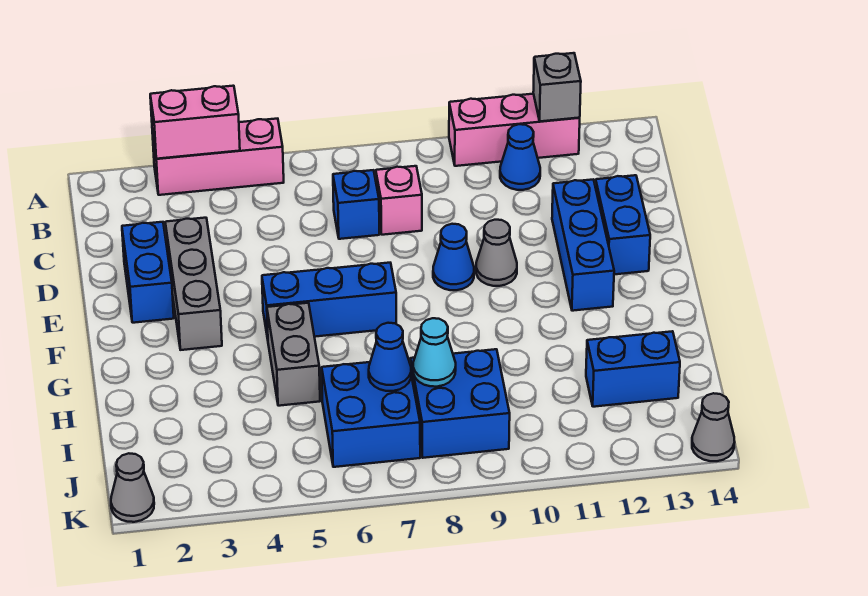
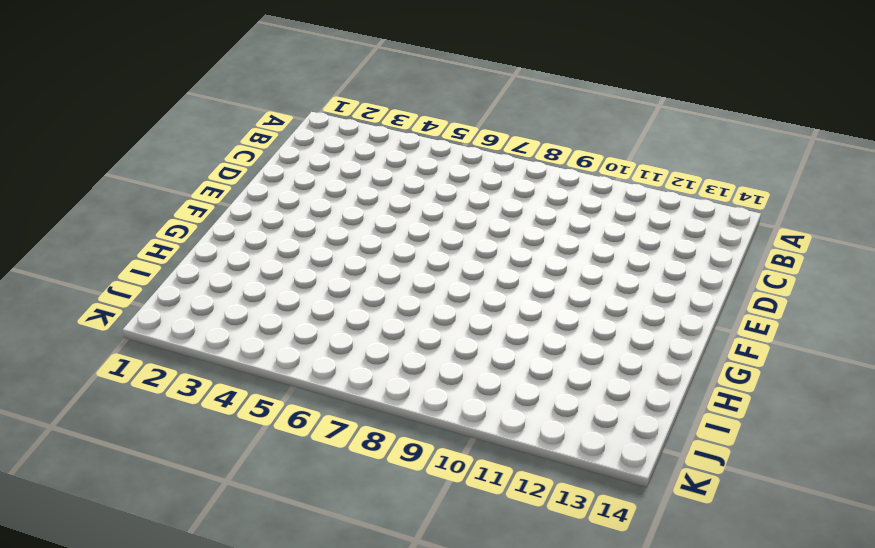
none -> pink brick A3:A5 level 1
none -> pink brick A10:A12 level 1
none -> blue cone B11 level 1

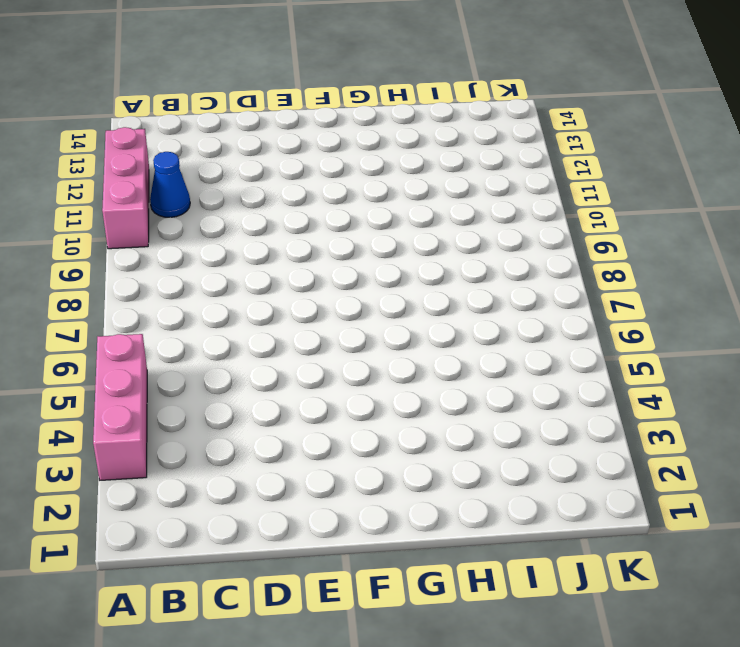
none -> blue brick C7 level 1
none -> pink brick C8 level 1
none -> blue brick D2:E2 level 1

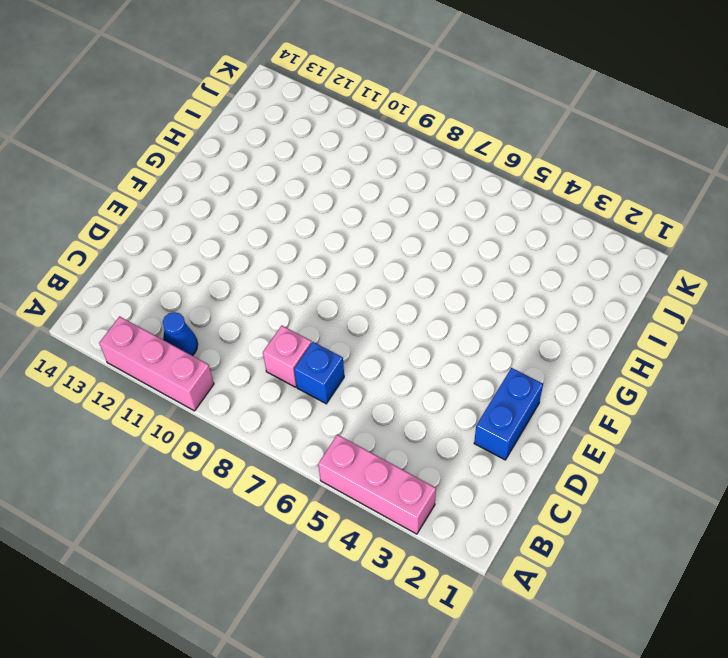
none -> grey brick D3:F3 level 1
none -> blue brick D12:F12 level 1
none -> blue brick D13:E13 level 1

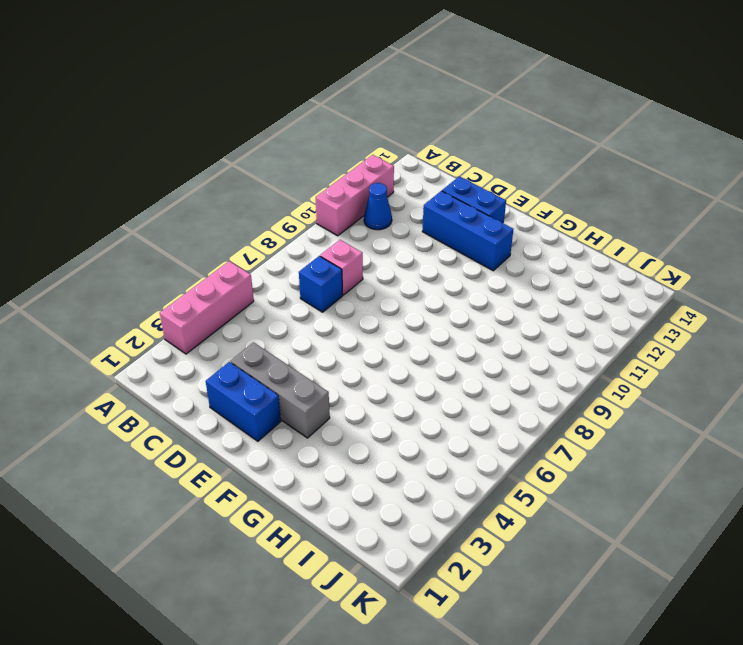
none -> blue cone E9 level 1
none -> grey cone E10 level 1
none -> blue brick F5:F7 level 1

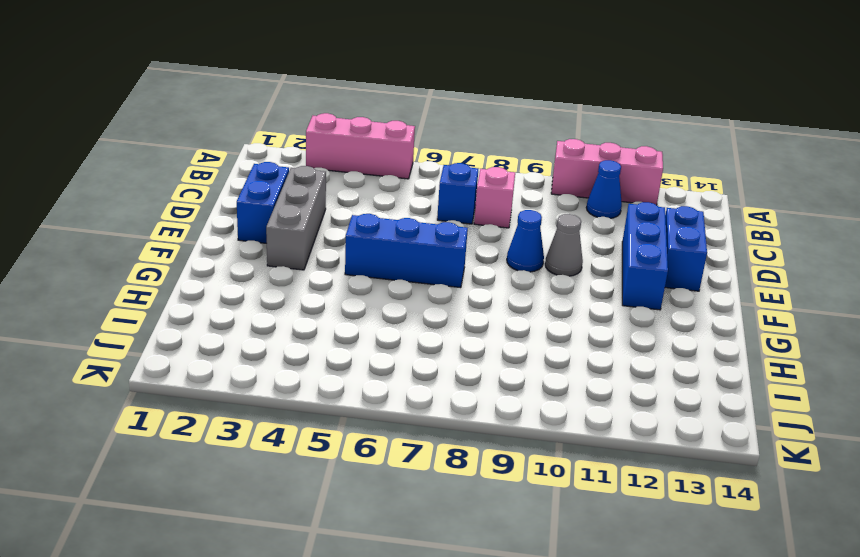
none -> grey brick G5:H5 level 1
none -> blue brick I6:J7 level 1
none -> blue brick I8:J9 level 1

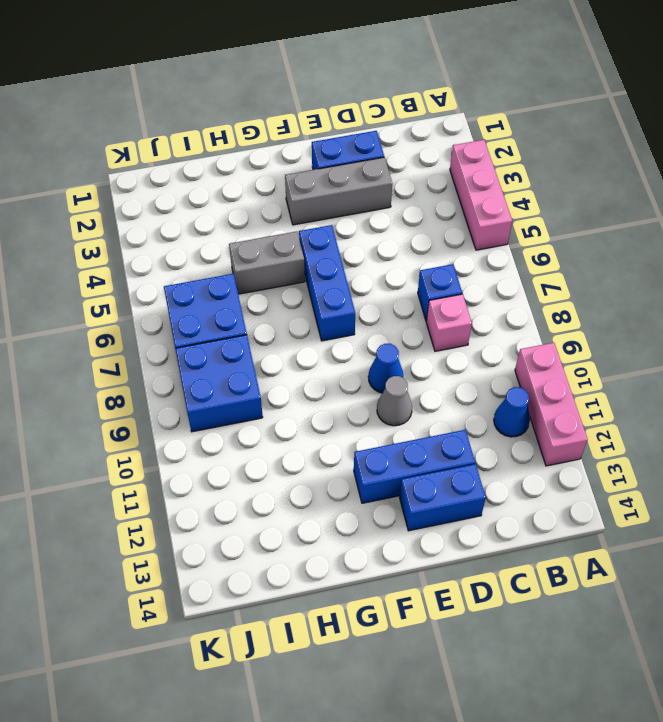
none -> blue brick I12:I13 level 1
none -> grey cone K1 level 1
none -> grey cone K14 level 1

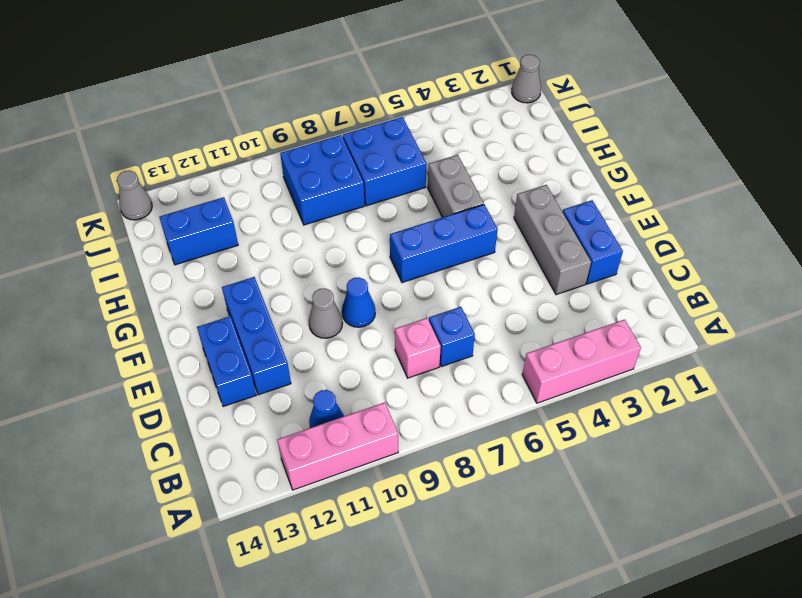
none -> pink brick A3:A4 level 2
none -> grey brick A12 level 2
none -> blue cone I7 level 2

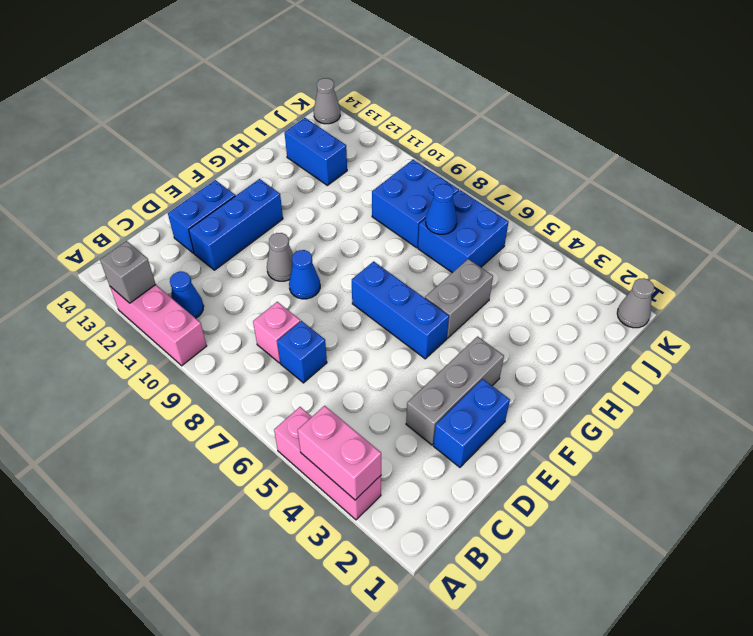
none -> cyan cone I8 level 2

